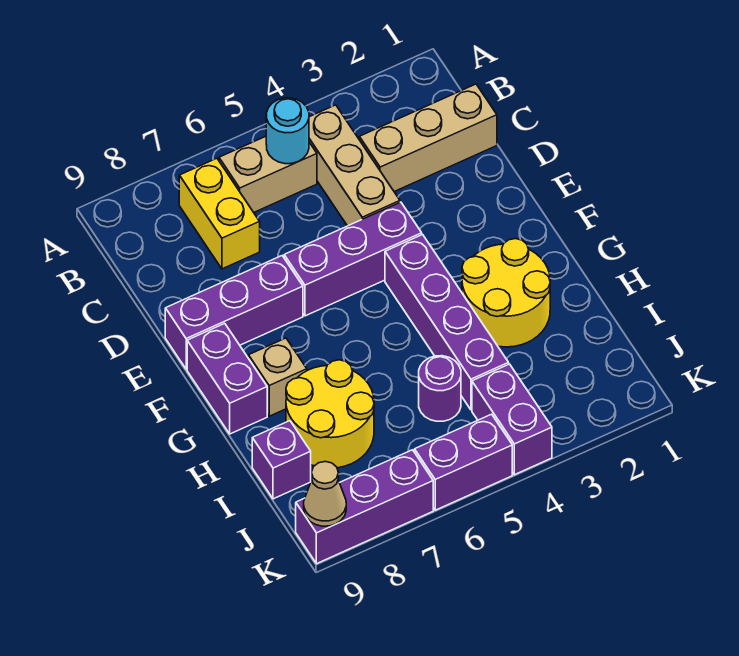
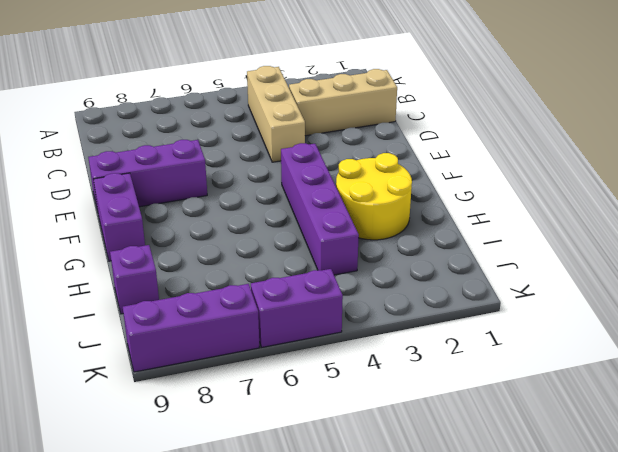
none -> tan brick B5:B6 level 1
none -> yellow brick B7:C7 level 1
none -> purple brick E4:E6 level 1

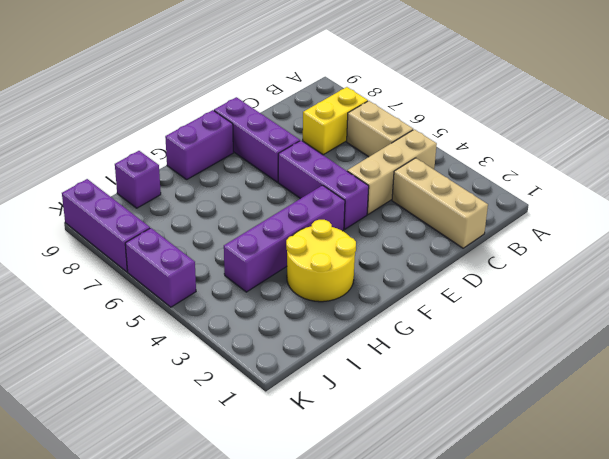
none -> tan brick G8 level 1
none -> yellow round brick H7:I8 level 1
none -> purple round brick I5 level 1

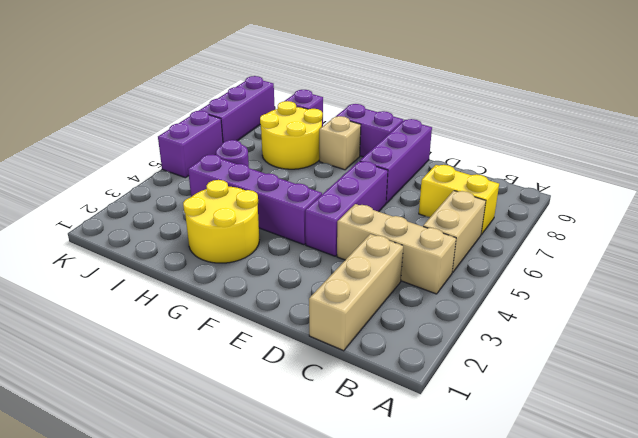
none -> purple brick J4:K4 level 1
none -> cyan round brick B5 level 2
none -> tan cone K9 level 2

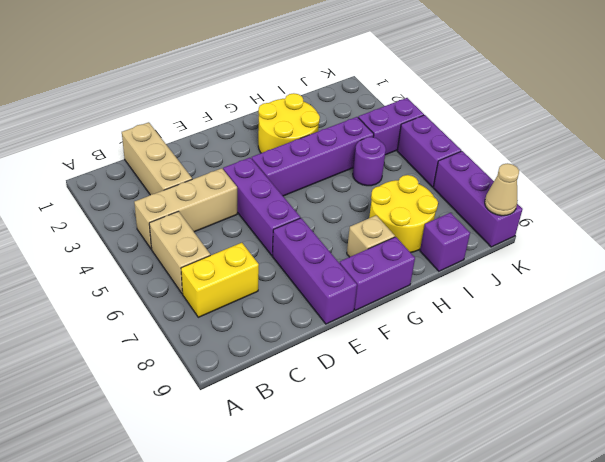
none -> cyan round brick B5 level 2

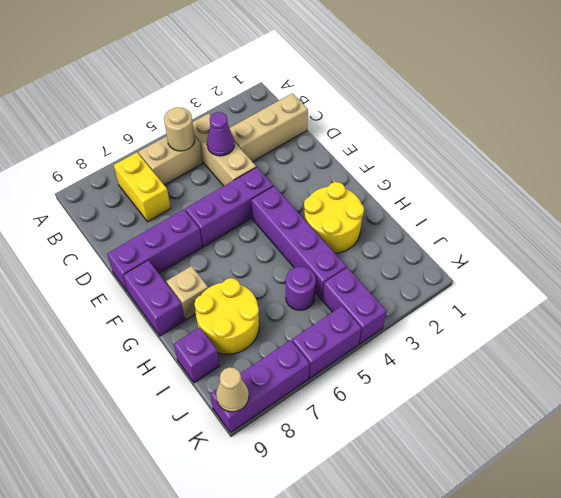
tan round brick B5 level 2 -> cyan round brick B5 level 2
purple cone C4 level 2 -> none

